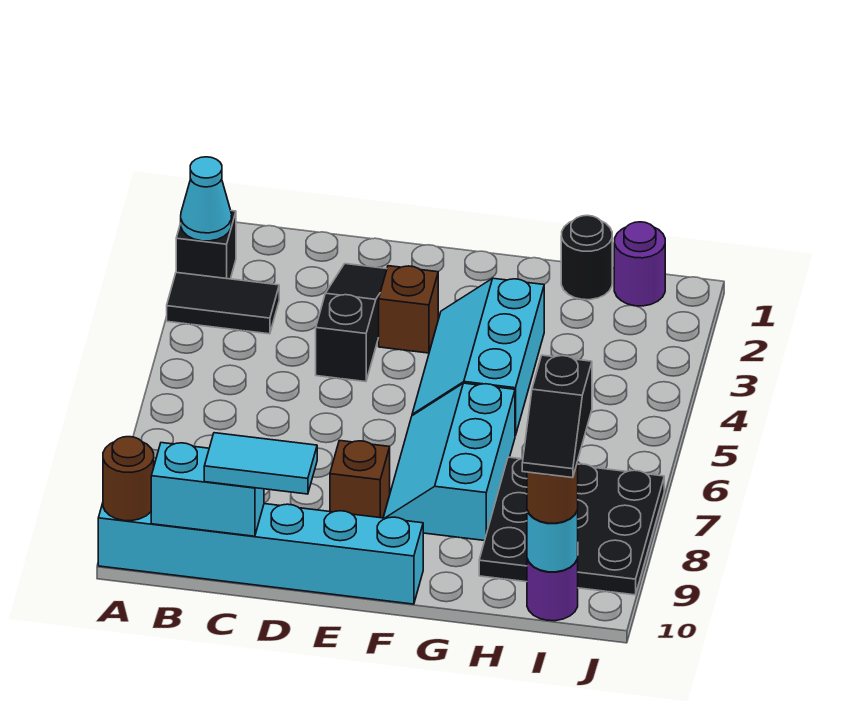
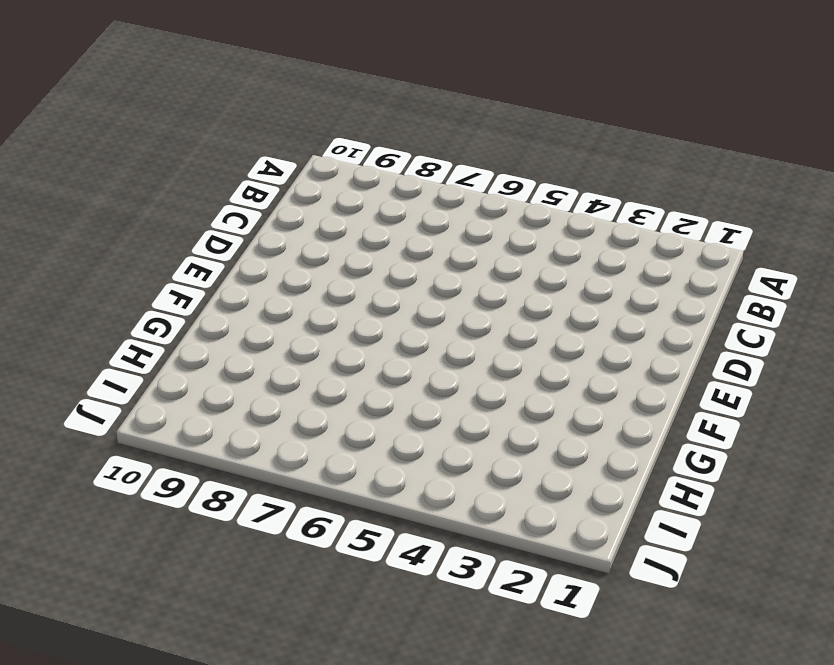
none -> black brick A2 level 1
none -> black tile A3:B3 level 1
none -> cyan brick A10:F10 level 1

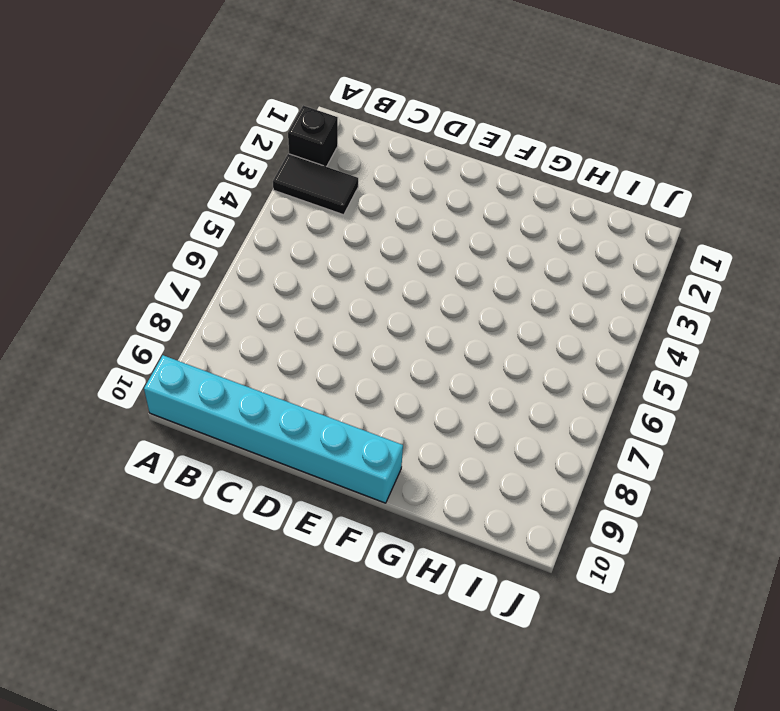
none -> black slope D2:D4 level 1 top 4
none -> brown brick E3 level 1
none -> brown brick E8 level 1

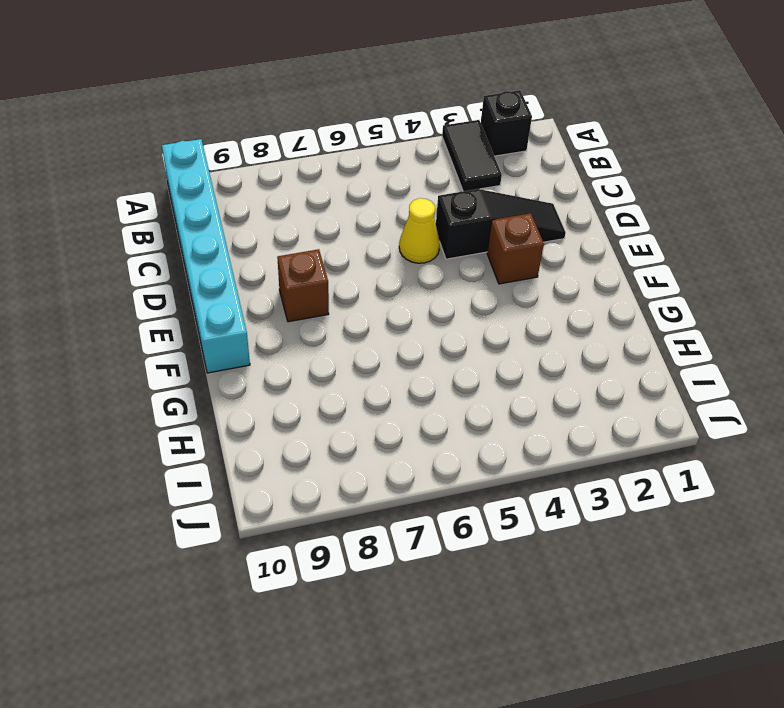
yellow cone D5 level 1 -> none
none -> cyan slope F3:G5 level 1 top G
none -> cyan slope F6:G8 level 1 top G
none -> black round brick H1 level 1

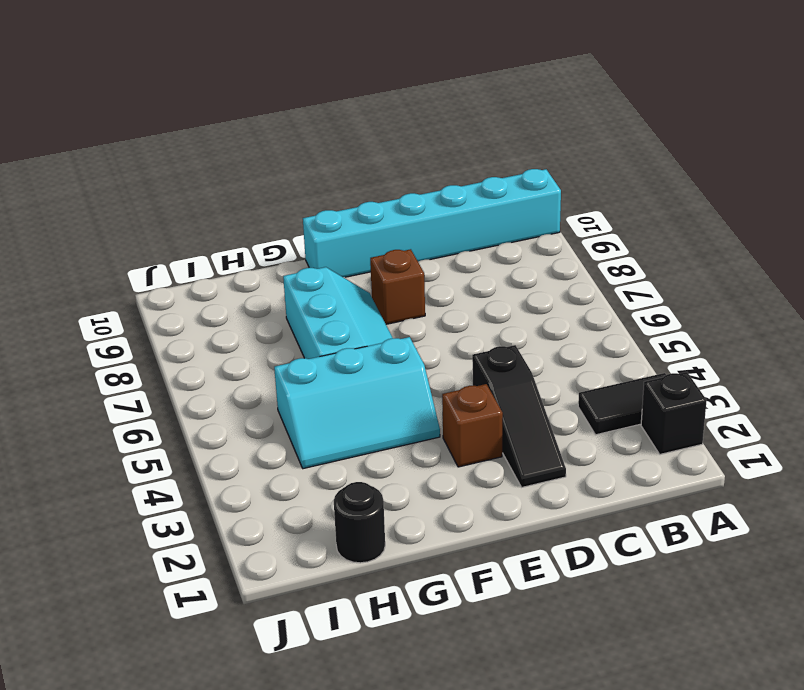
cyan slope F4:H5 level 1 top 5 -> cyan slope F3:G5 level 1 top G
none -> black plate H7:J9 level 1
none -> purple round brick I1 level 1
none -> purple round brick I10 level 1

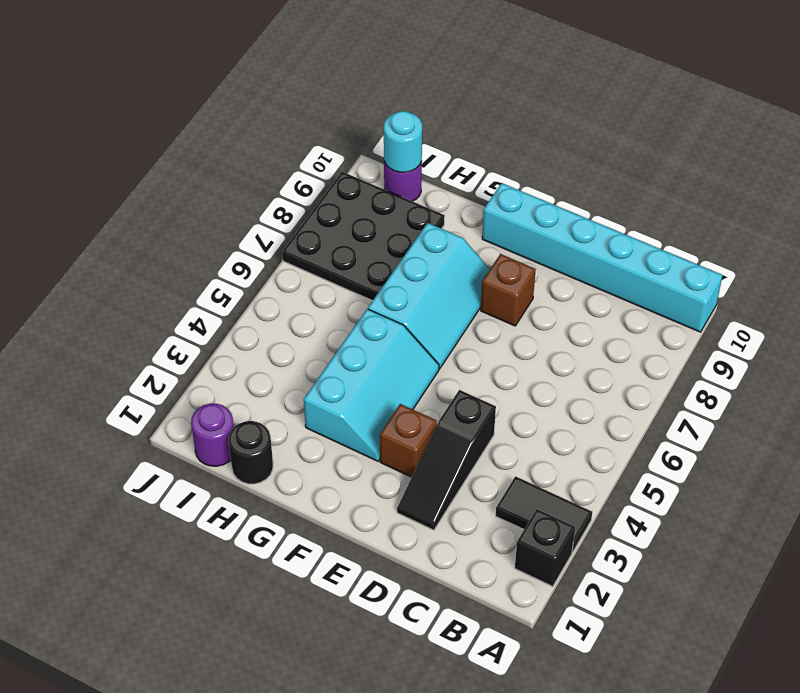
none -> cyan cone A2 level 2
none -> brown round brick A10 level 2
none -> cyan brick B10:C10 level 2

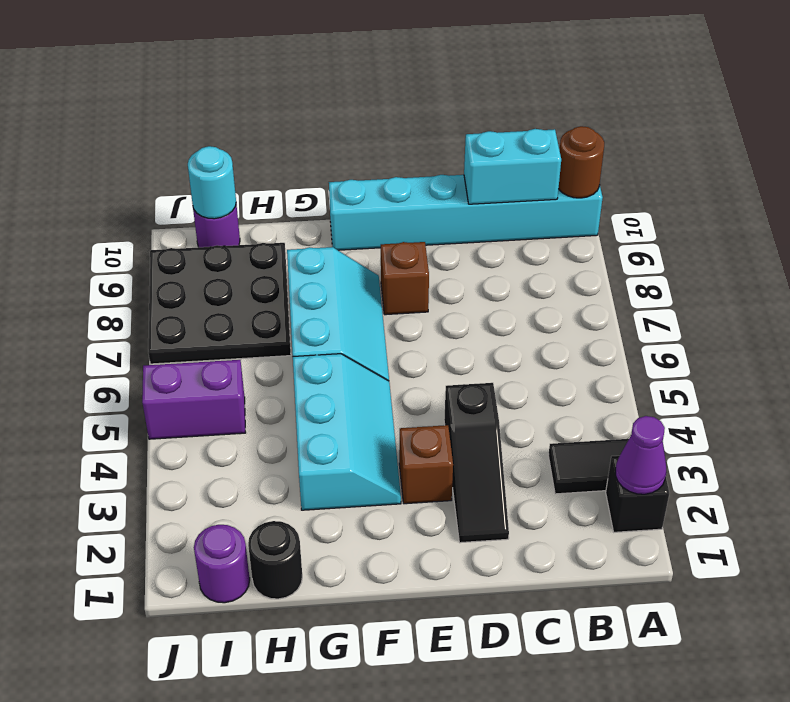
purple cone A2 level 2 -> cyan cone A2 level 2
purple brick I5:J5 level 1 -> none
none -> cyan tile C10:D10 level 3
none -> brown round brick I10 level 3
none -> black slope I9:I10 level 4 top 9

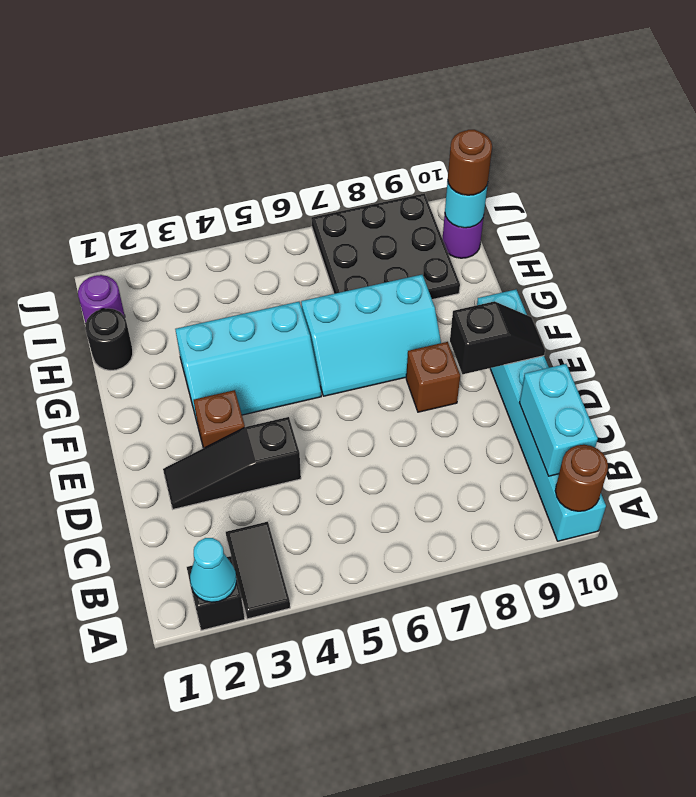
black slope E9:E10 level 2 top 9 -> black slope I9:I10 level 4 top 9
none -> cyan tile C10:D10 level 3

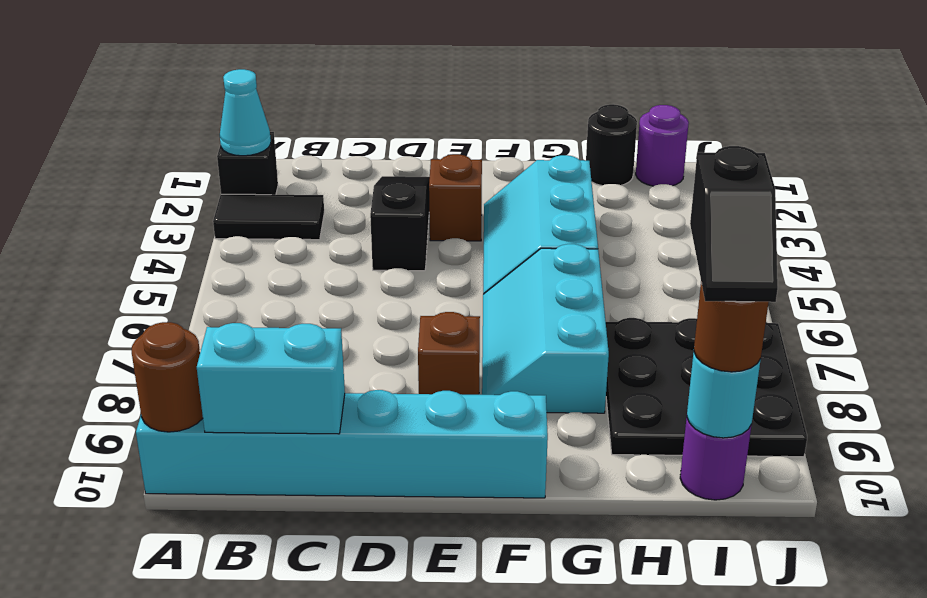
none -> cyan tile C10:D10 level 3

